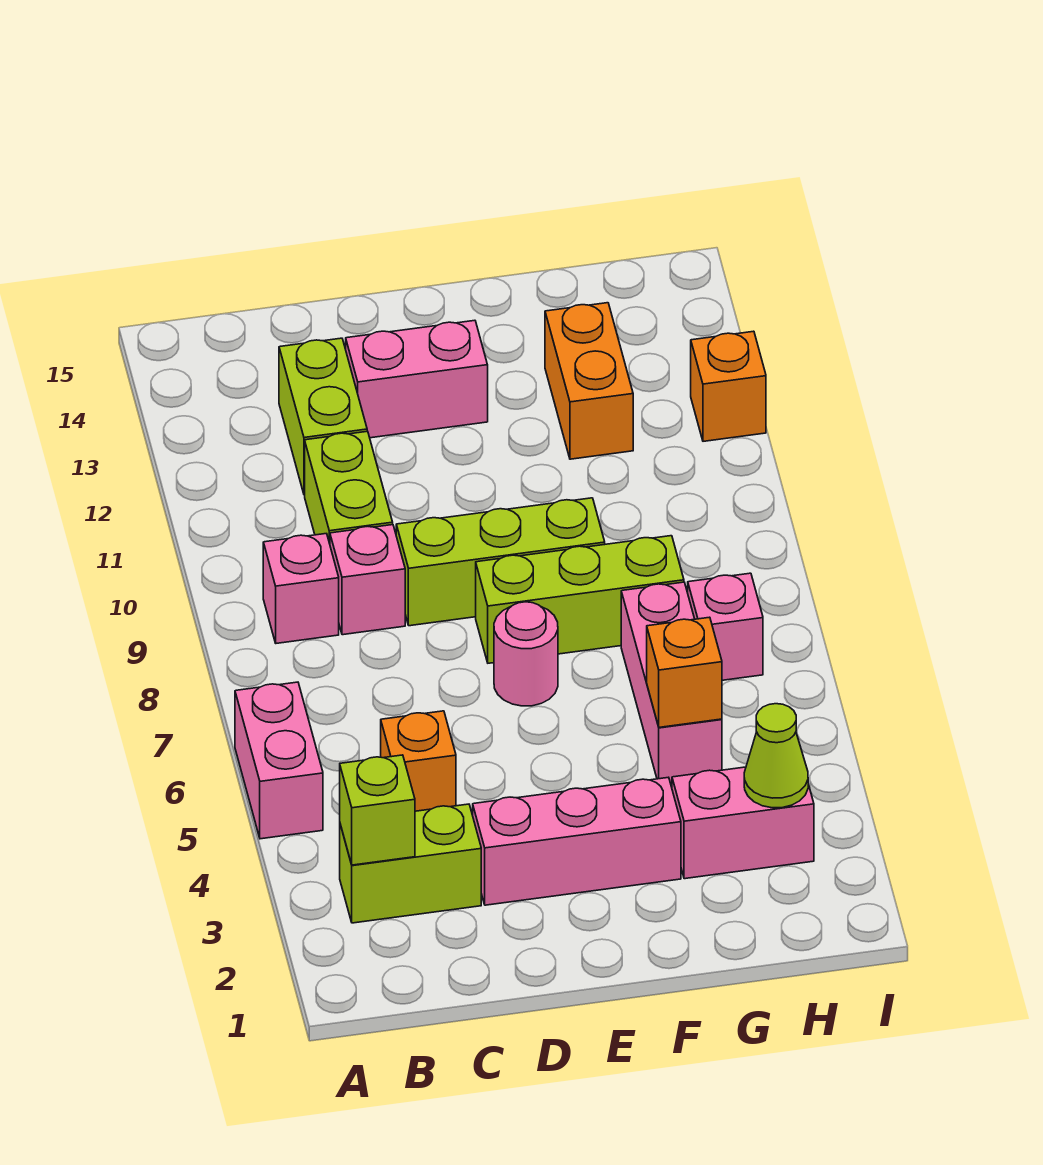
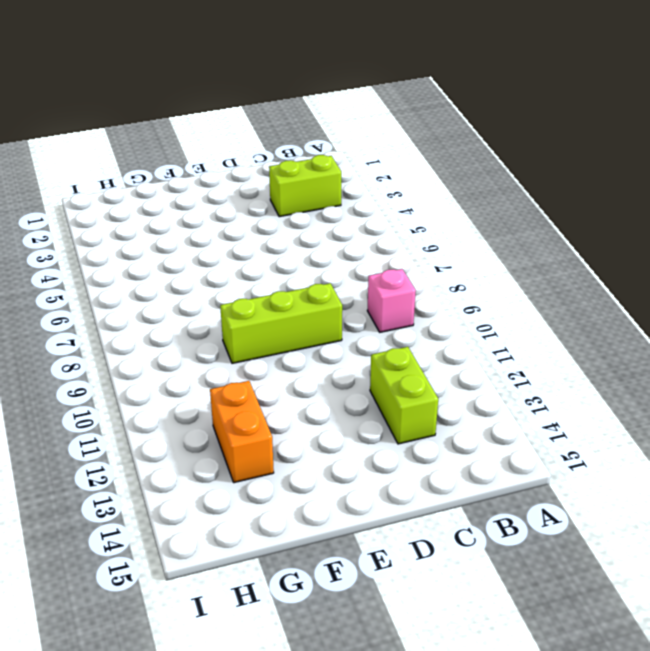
none -> pink brick A5:A6 level 1
none -> orange brick C5 level 1
none -> pink brick C9 level 1

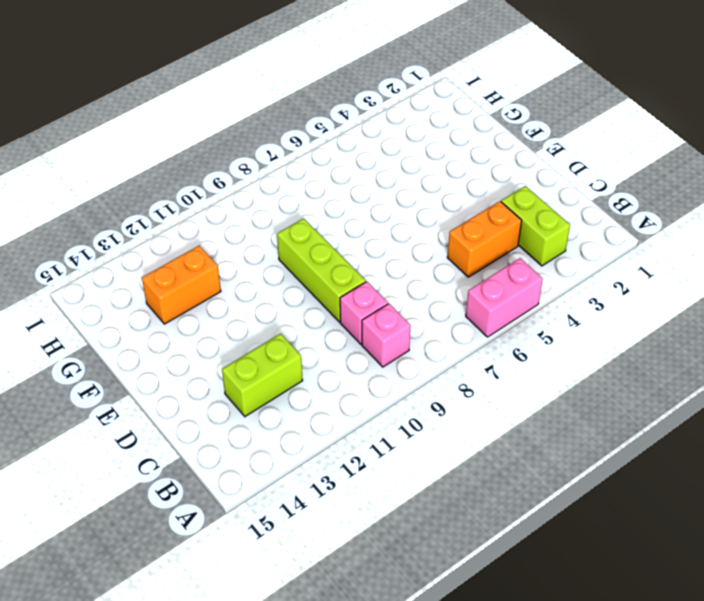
orange brick C4:C5 level 1 -> orange brick C5 level 1
none -> lime brick C10:C11 level 1
none -> pink brick D3:F3 level 1
none -> pink brick D13:E13 level 1

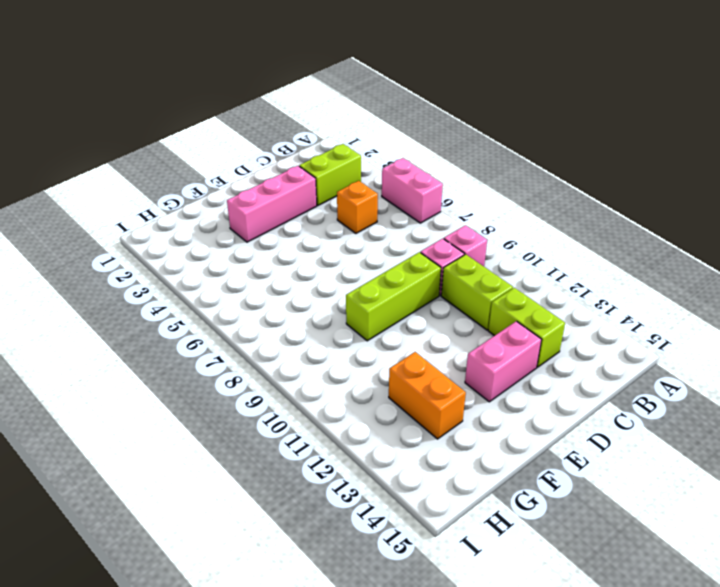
none -> pink round brick E7 level 1
none -> lime brick E8:G8 level 1
none -> pink brick G3:H3 level 1

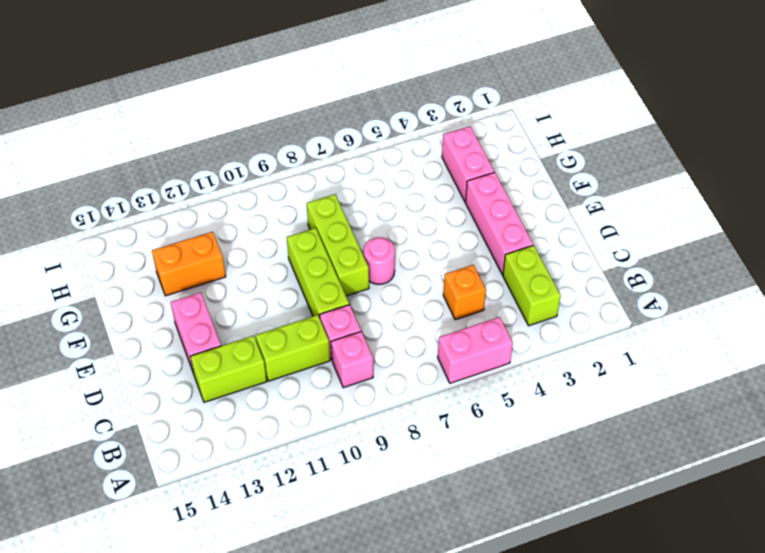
none -> pink brick G5:G7 level 1
none -> pink brick H7 level 1
none -> orange brick I12 level 1

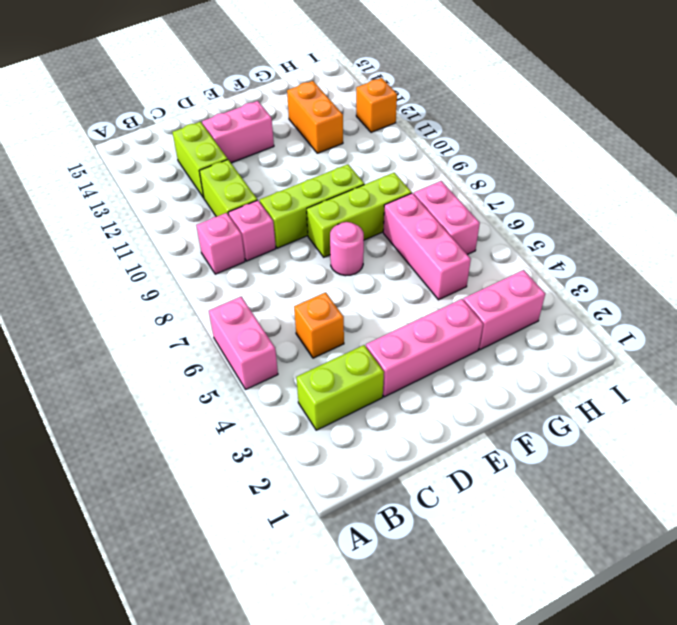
pink brick H6:H7 level 1 -> pink brick H7 level 1
none -> lime brick B3 level 2
none -> orange brick G5 level 2
none -> lime cone H3 level 2

